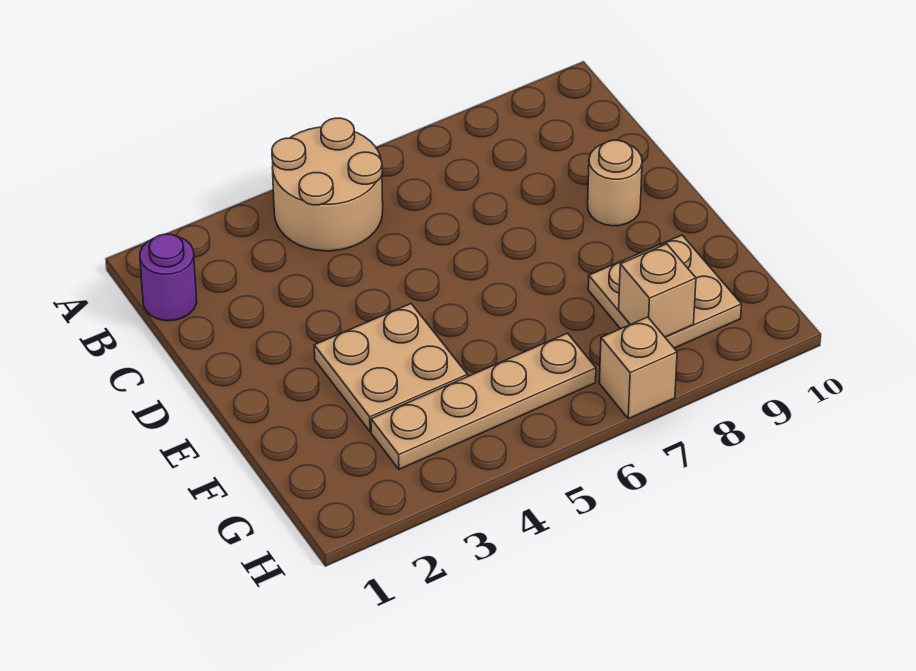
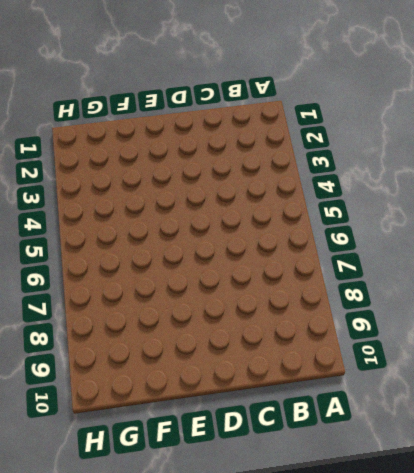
none -> tan round brick A4:B5 level 1
none -> purple round brick B1 level 1

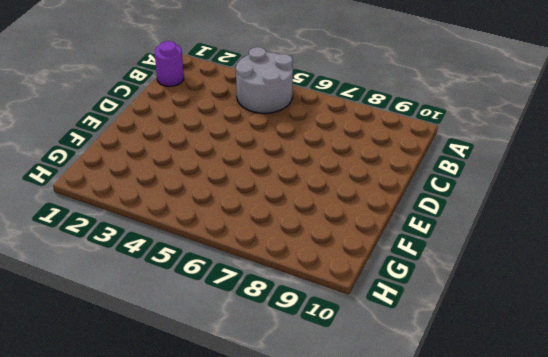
grey round brick A4:B5 level 1 -> tan round brick A4:B5 level 1
none -> tan round brick D9 level 1
none -> tan plate E3:F4 level 1

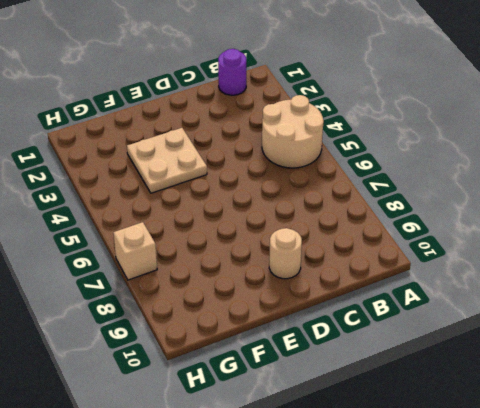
none -> tan plate F8:G9 level 1
none -> tan plate G3:G6 level 1

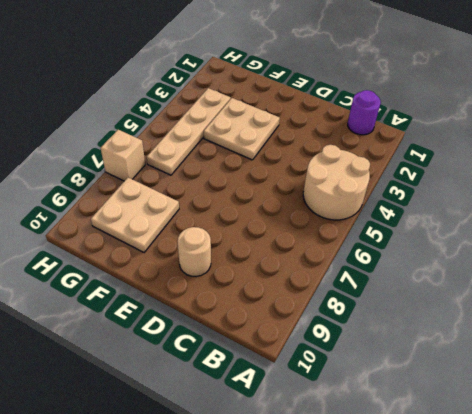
none -> tan brick G8 level 2

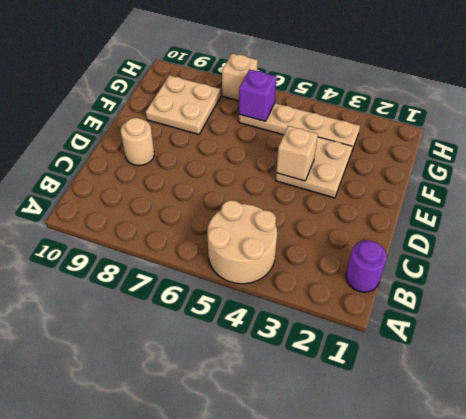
tan brick E4 level 2 -> tan brick G8 level 2
purple brick G6 level 2 -> none

